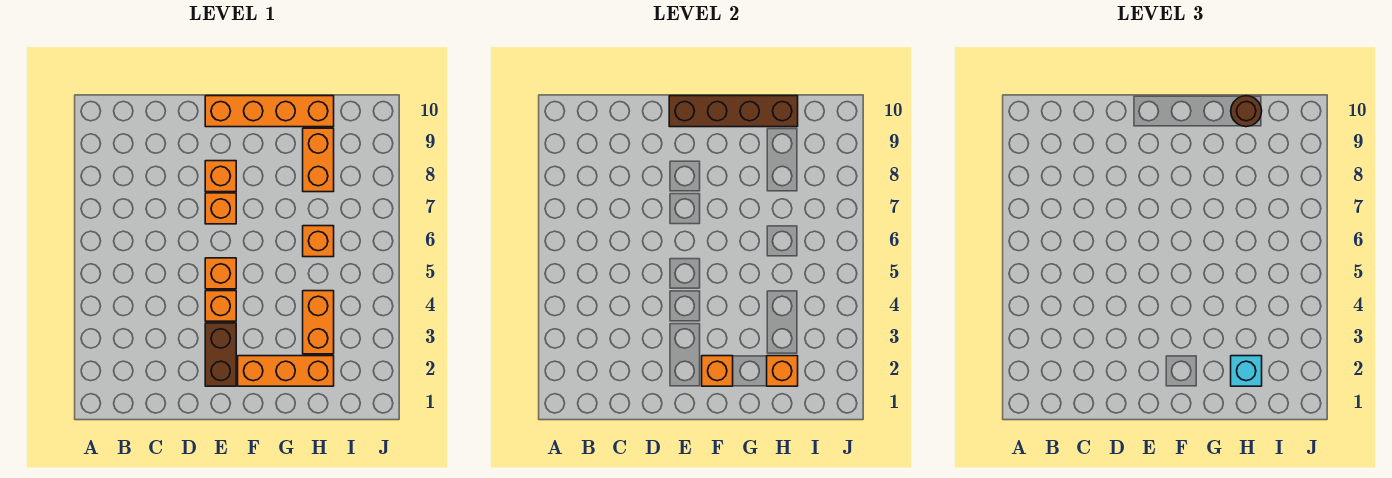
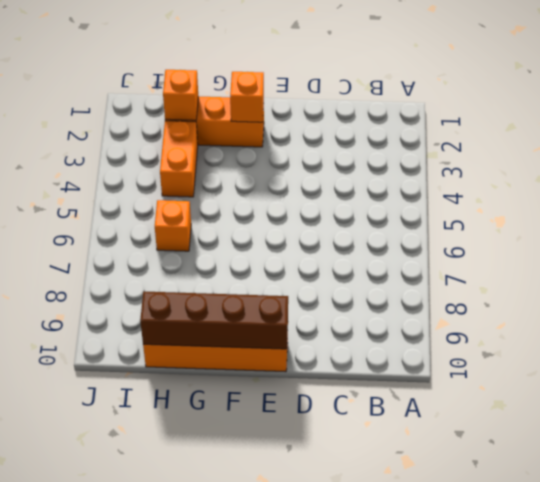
none -> brown brick E2:E3 level 1
none -> orange brick E4 level 1
none -> orange brick E5 level 1

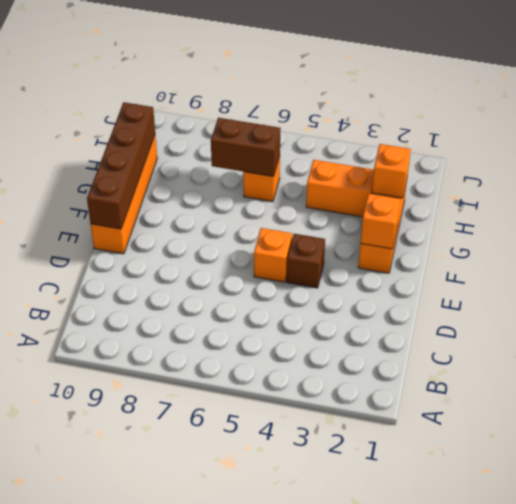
brown brick E4 level 1 -> orange brick E4 level 1
brown brick H6:H7 level 2 -> brown brick E2:E3 level 1
none -> orange brick E7 level 1
none -> orange brick E8 level 1
none -> orange brick H8:H9 level 1

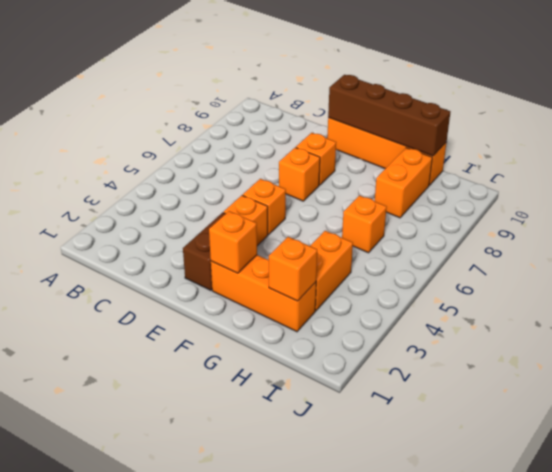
none -> cyan brick H2 level 3
none -> brown round brick H10 level 3

